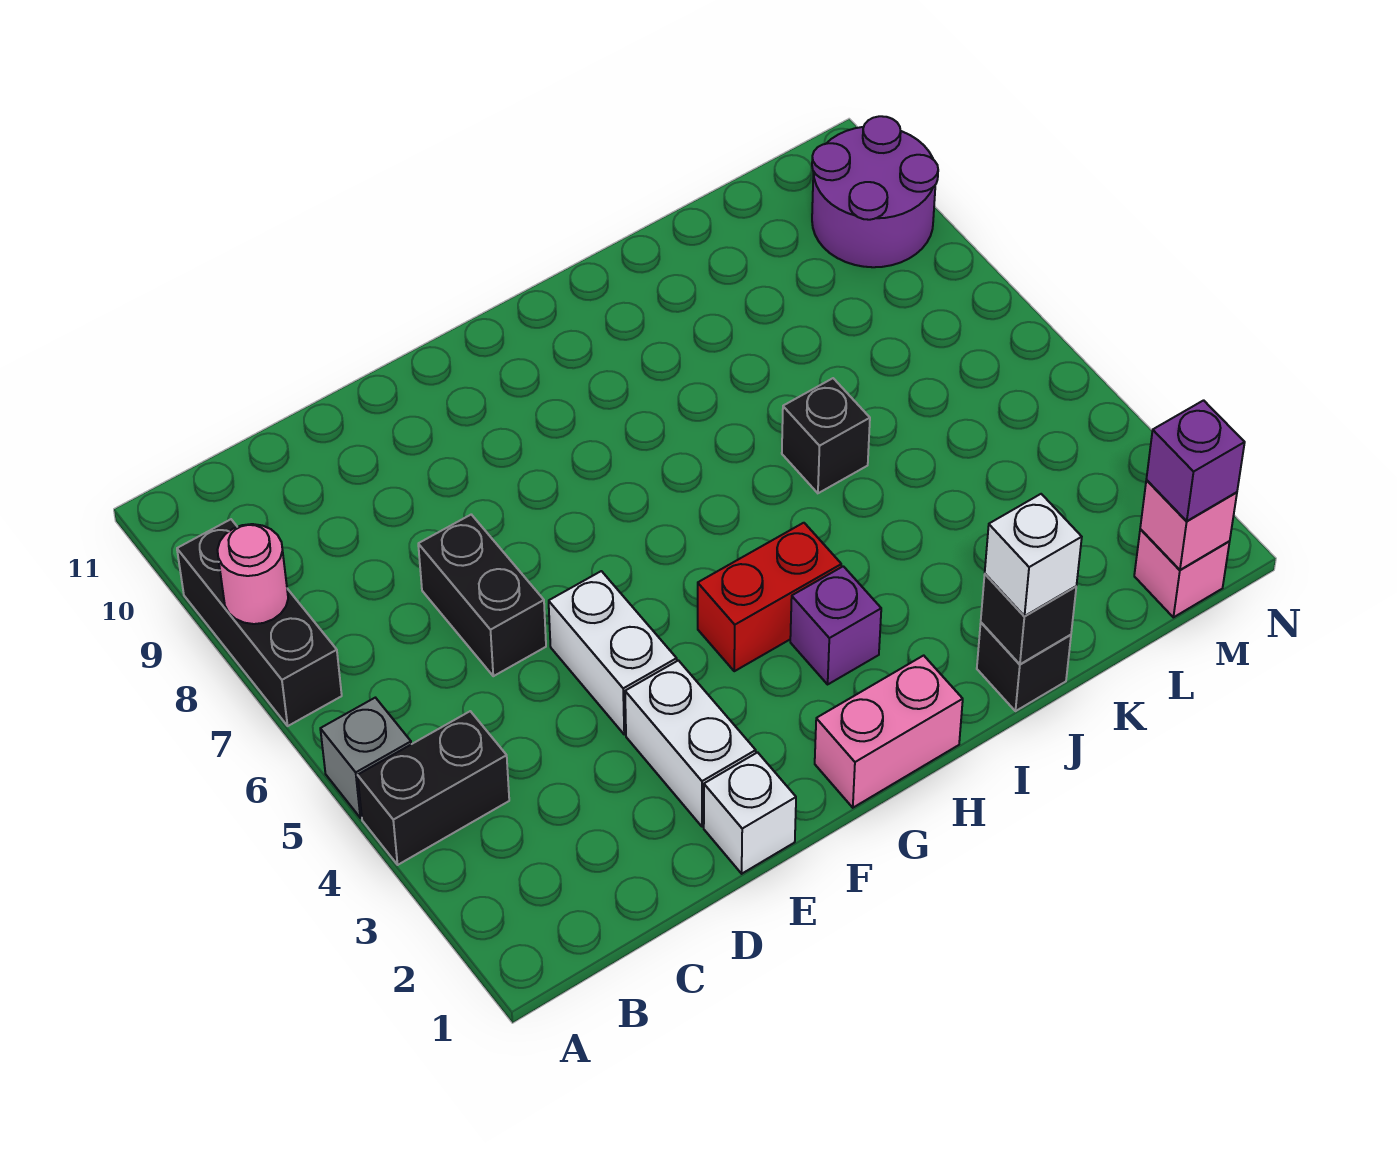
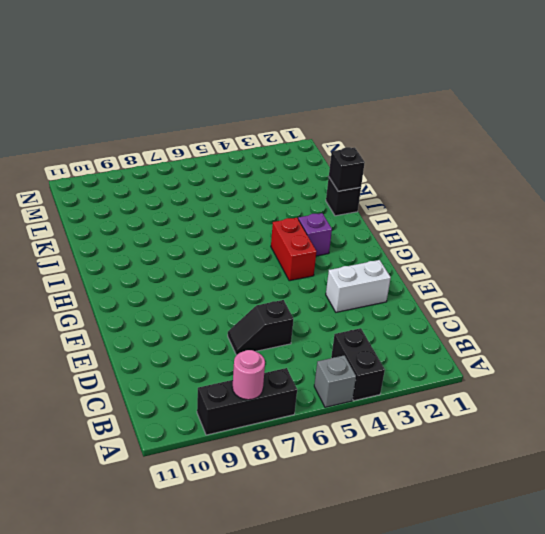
black slope D6:D7 level 1 top 6 -> black brick D6:D7 level 1
none -> white brick E1 level 1
none -> white brick E4:E5 level 1
none -> pink brick G1:H1 level 1

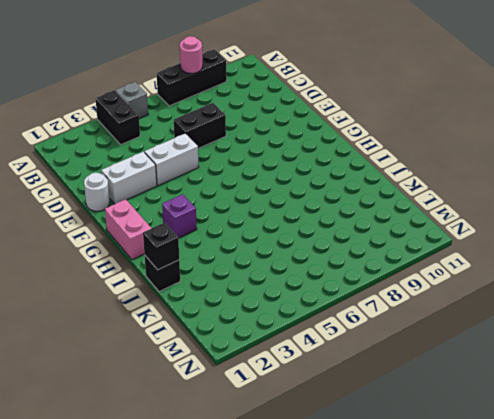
white round brick E1 level 1 -> white brick E1 level 1
none -> red brick G4:H4 level 1
none -> black brick J6 level 1
none -> pink brick M1 level 1

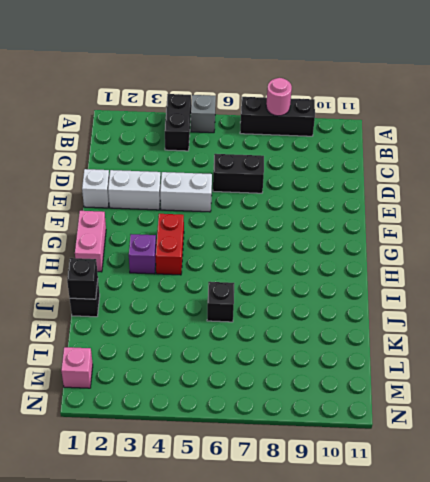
none -> purple round brick M9:N10 level 1
none -> pink brick M1 level 2
none -> white brick J1 level 3

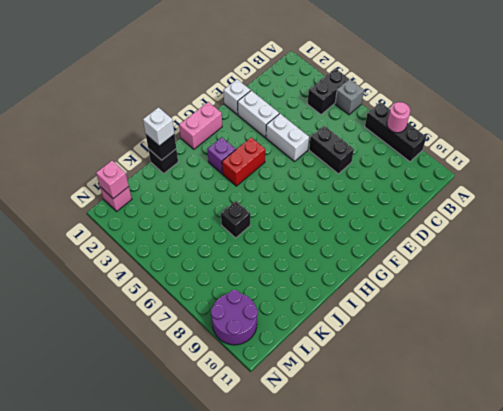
none -> purple brick M1 level 3

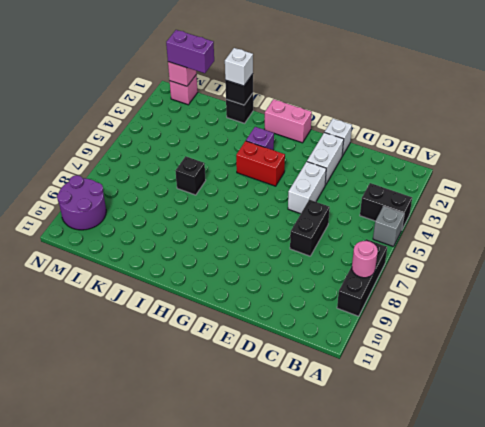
purple brick L1:M1 level 3 -> purple brick M1 level 3

